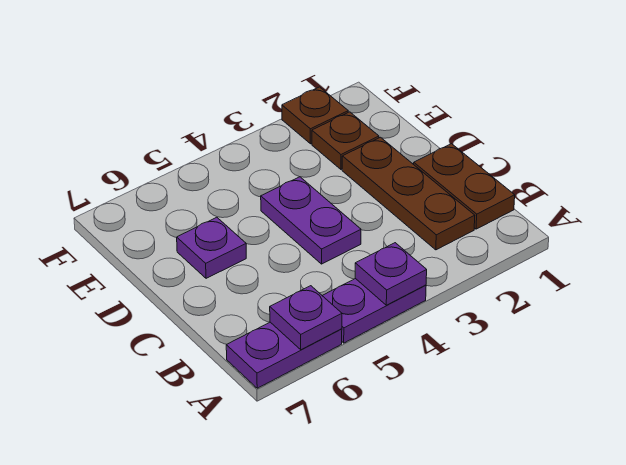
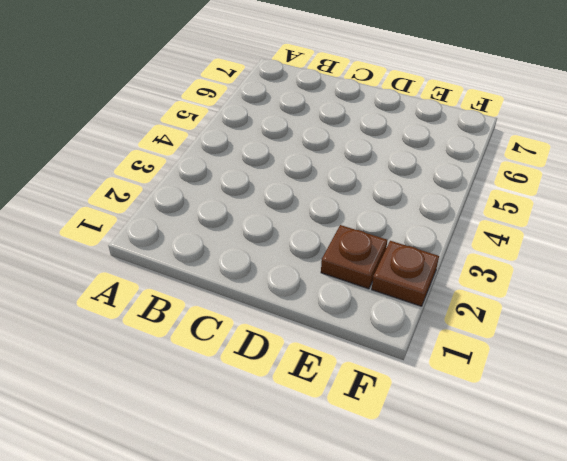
none -> purple plate A4:A5 level 1
none -> purple plate A6:A7 level 1

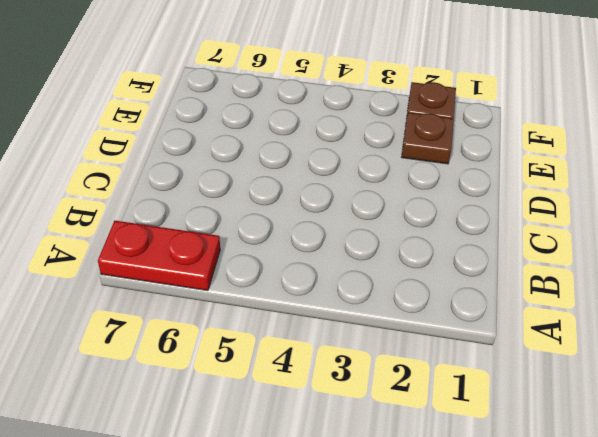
red plate A6:A7 level 1 -> purple plate A6:A7 level 1
none -> purple plate A4:A5 level 1
none -> brown plate B1:C1 level 1

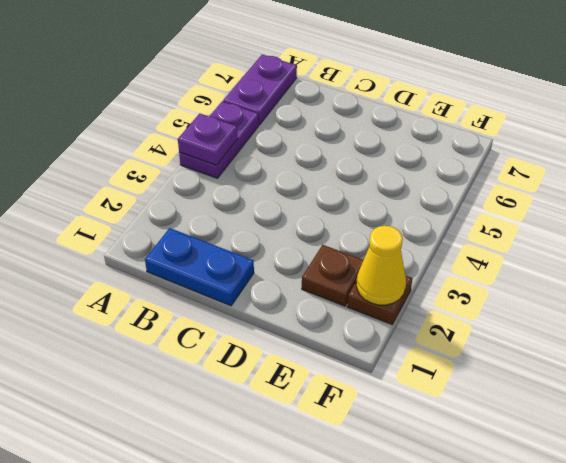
blue plate B1:C1 level 1 -> brown plate B1:C1 level 1
yellow cone F2 level 2 -> none
none -> brown plate B2:D2 level 1
none -> purple plate C4:D4 level 1

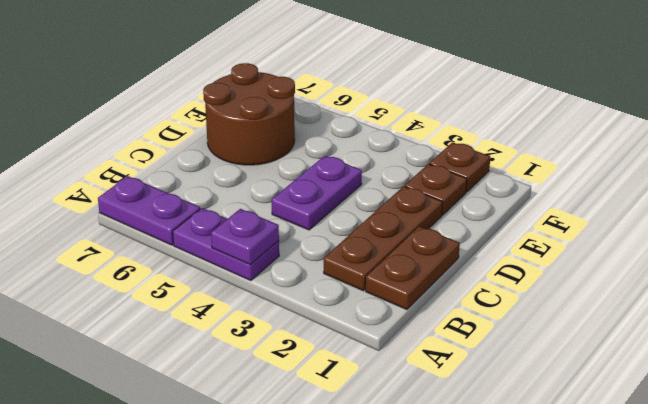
brown round brick D6:E7 level 1 -> purple plate D6 level 1
none -> purple plate A6 level 2

